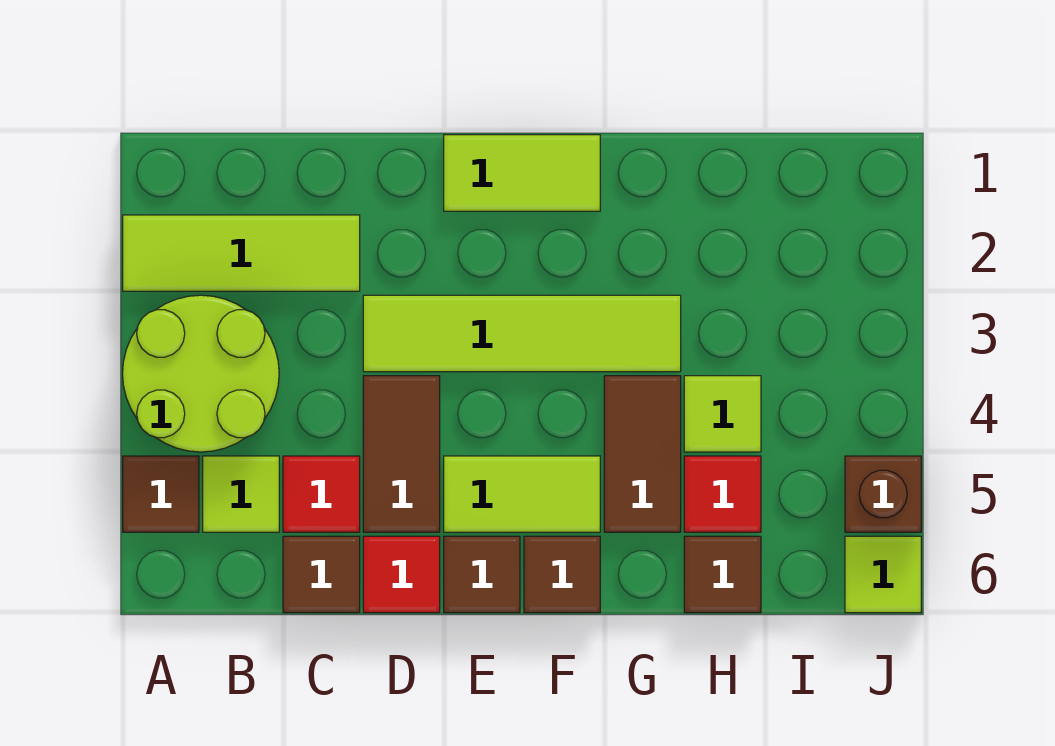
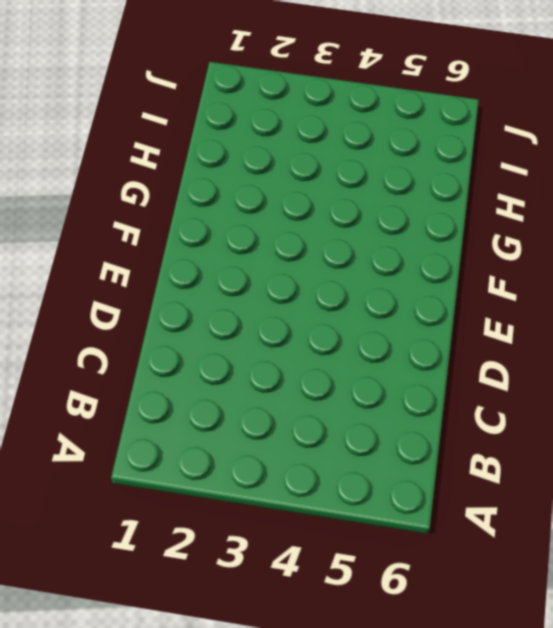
none -> lime tile A2:C2 level 1
none -> lime round brick A3:B4 level 1
none -> brown tile A5 level 1

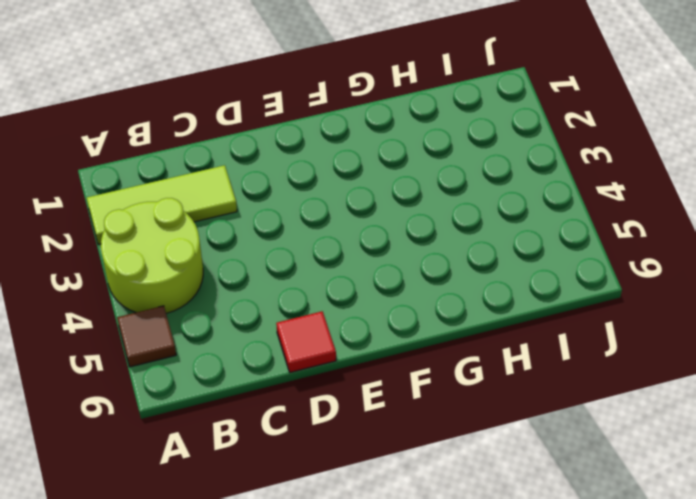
none -> lime tile B5 level 1
none -> red tile C5 level 1
none -> brown tile C6 level 1

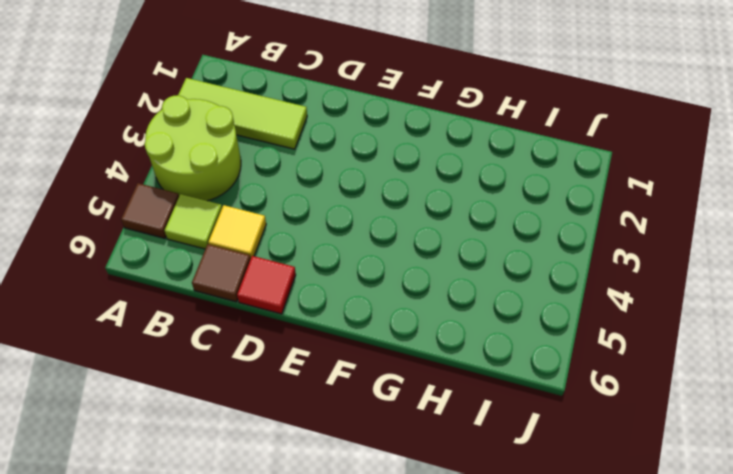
yellow tile C5 level 1 -> red tile C5 level 1
none -> lime tile D3:G3 level 1
none -> brown tile D4:D5 level 1
none -> lime tile E1:F1 level 1

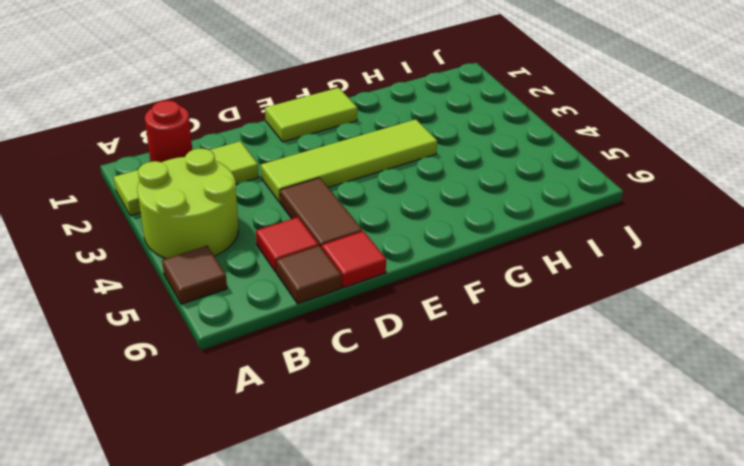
red round brick B1 level 1 -> none
none -> lime tile B5 level 1
none -> lime tile E5:F5 level 1
none -> brown tile E6 level 1

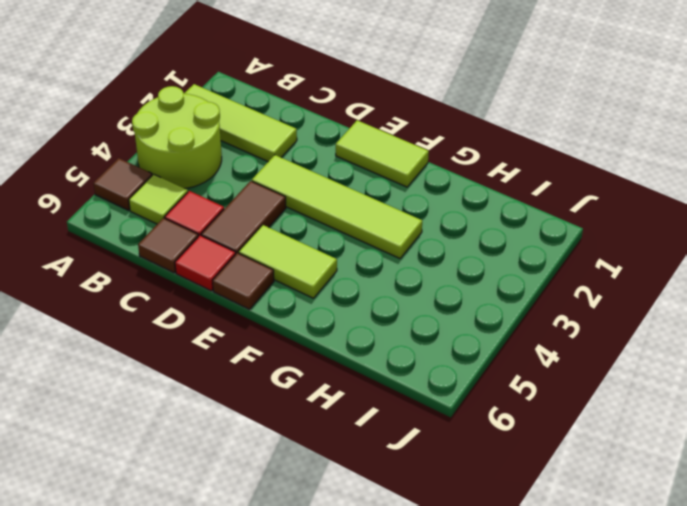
none -> brown tile F6 level 1
none -> brown tile G4:G5 level 1
none -> lime tile H4 level 1

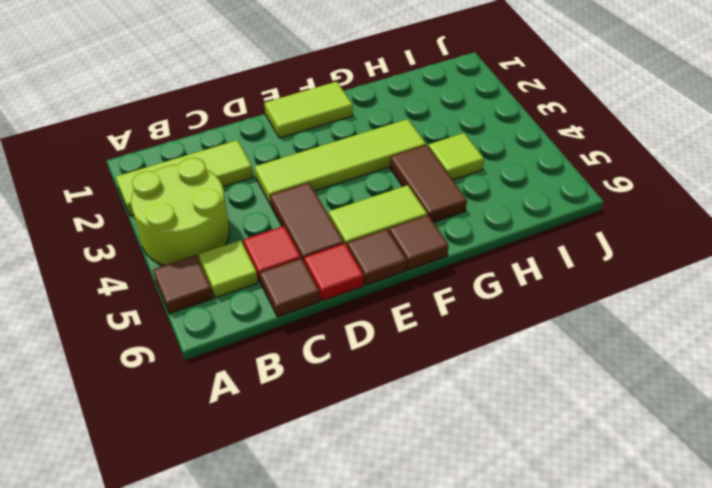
none -> red tile H5 level 1
none -> brown tile H6 level 1
none -> brown brick J5 level 1

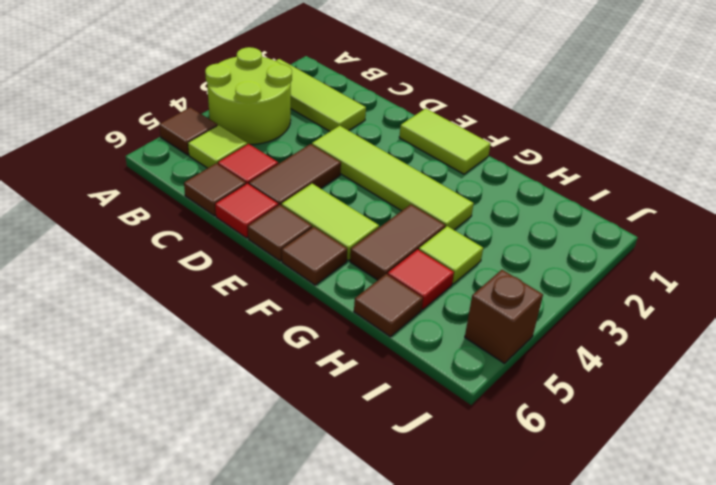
none -> lime tile J6 level 1

